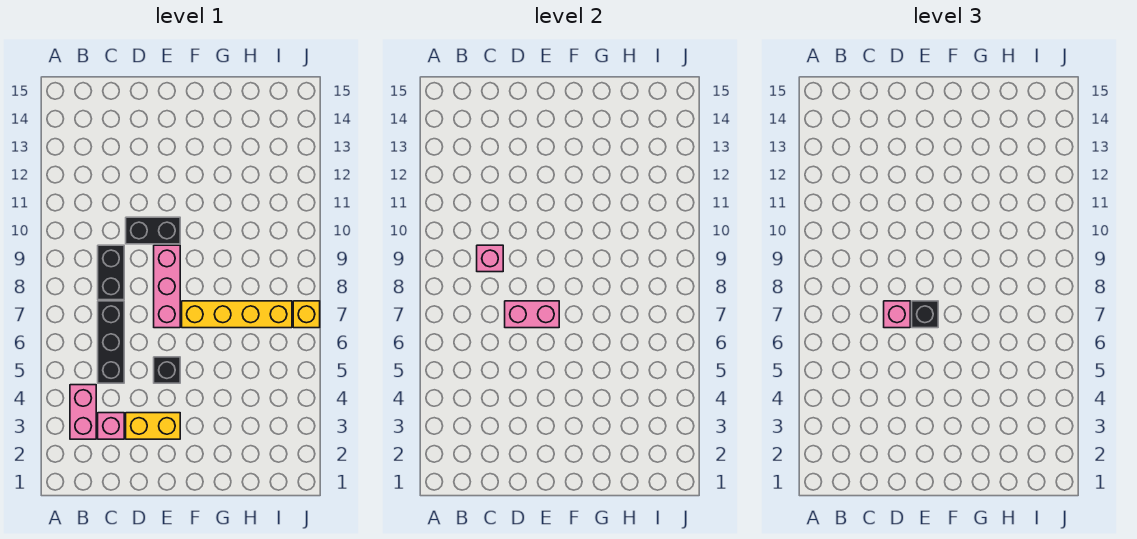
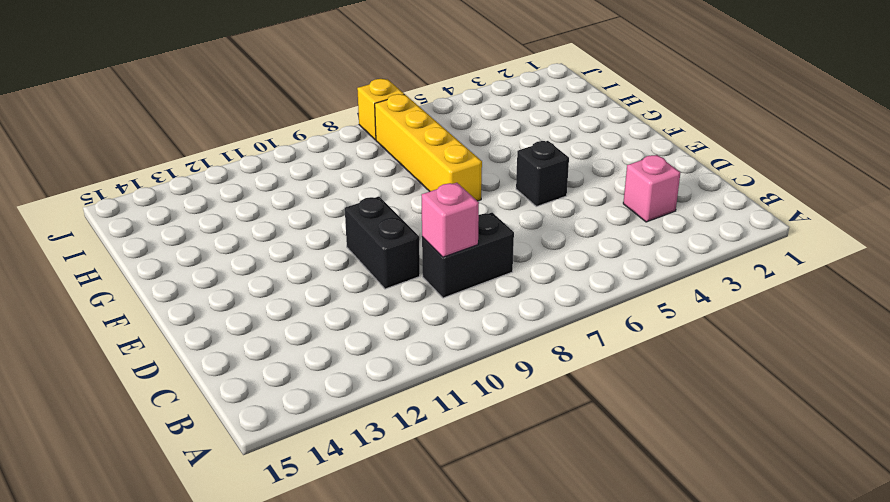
none -> pink brick B3:B4 level 1
none -> black brick C5:C7 level 1
none -> yellow brick D3:E3 level 1

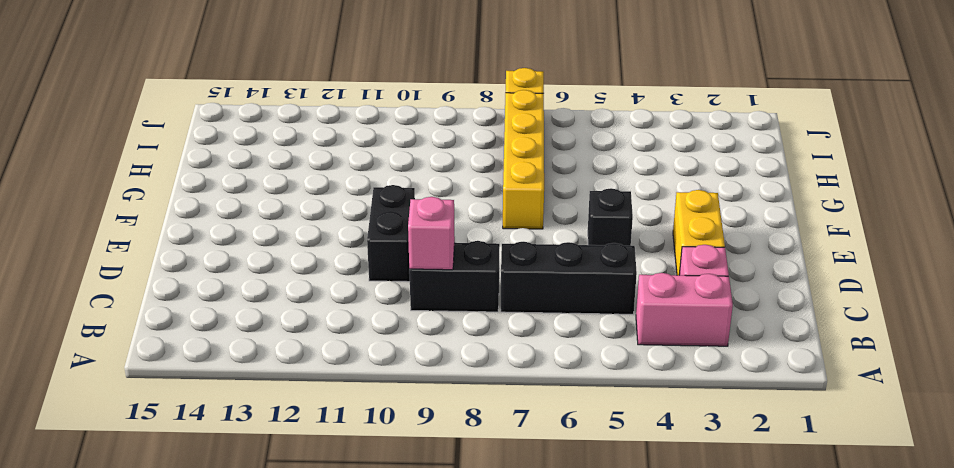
none -> pink brick E7:E9 level 1
none -> pink brick D7:E7 level 2
none -> pink brick D7 level 3

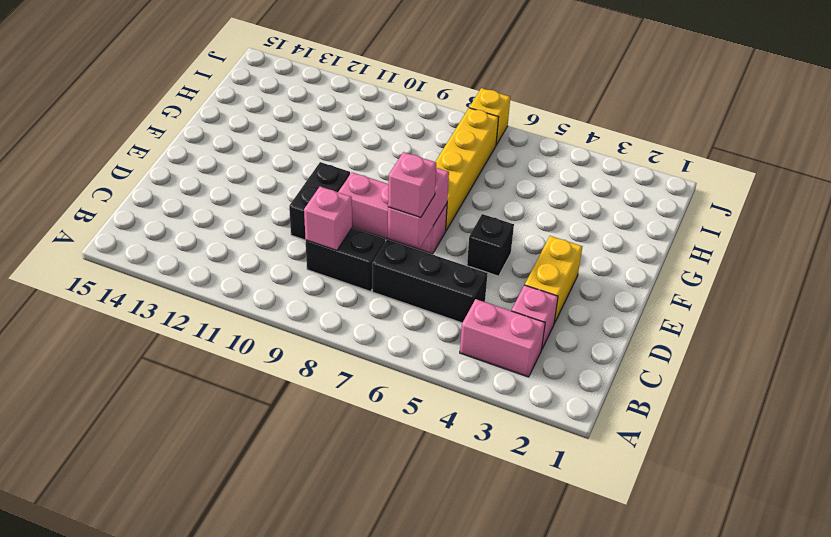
none -> black brick E7 level 3

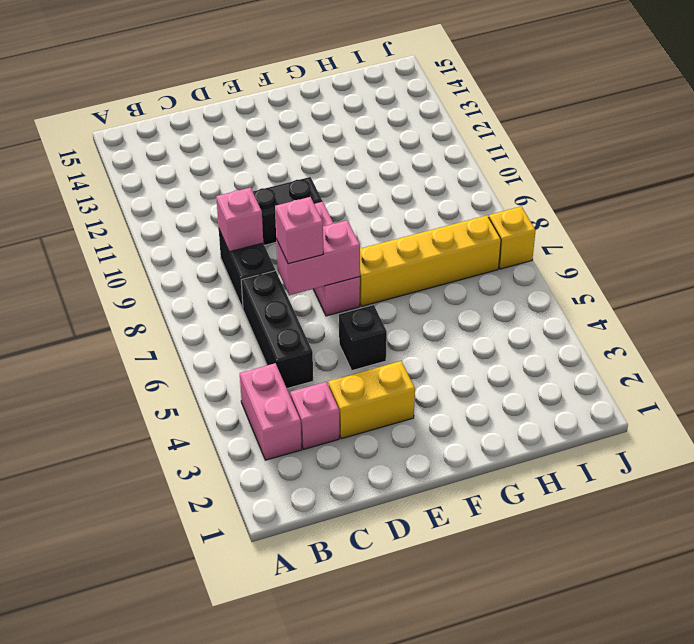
none -> black brick E7 level 3

